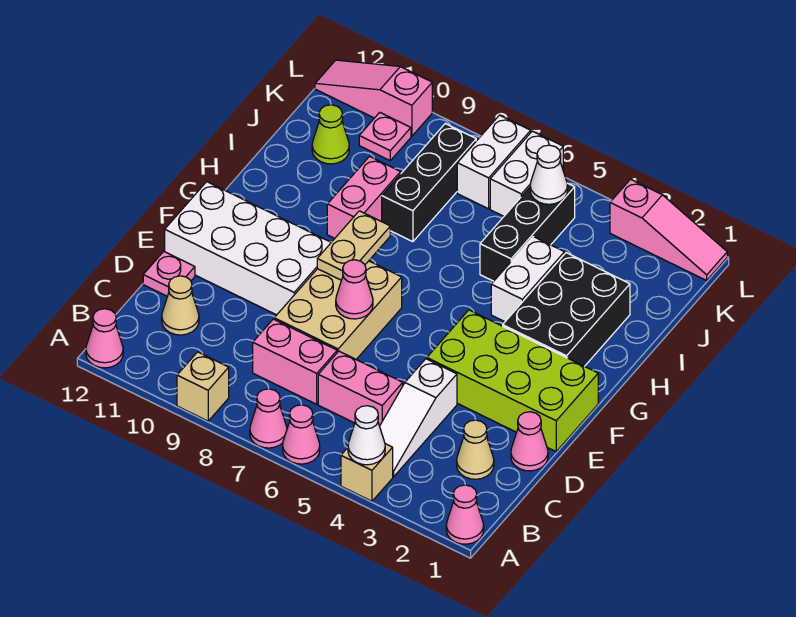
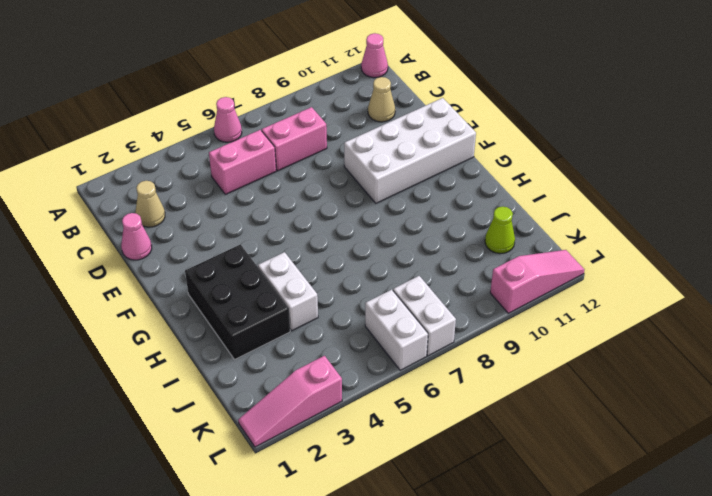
none -> pink cone A1 level 1
none -> tan brick A4 level 1
none -> pink cone A7 level 1
none -> tan brick A9 level 1

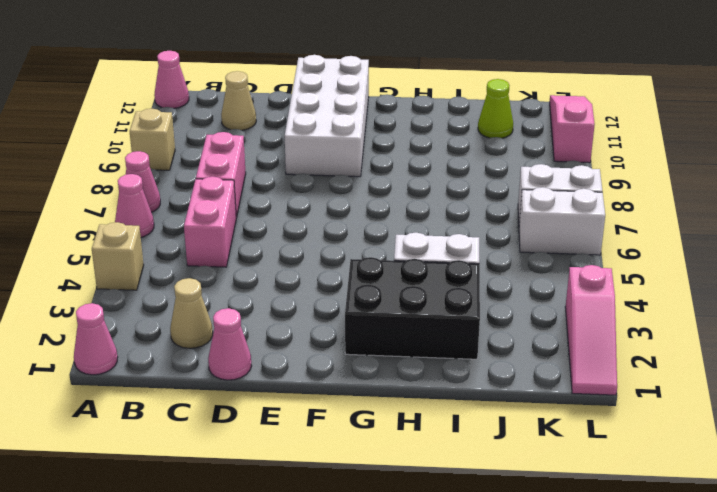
none -> white slope B4:D4 level 1 top D
none -> tan brick D7:F8 level 1
none -> pink plate D12 level 1
none -> lime brick E1:F4 level 1

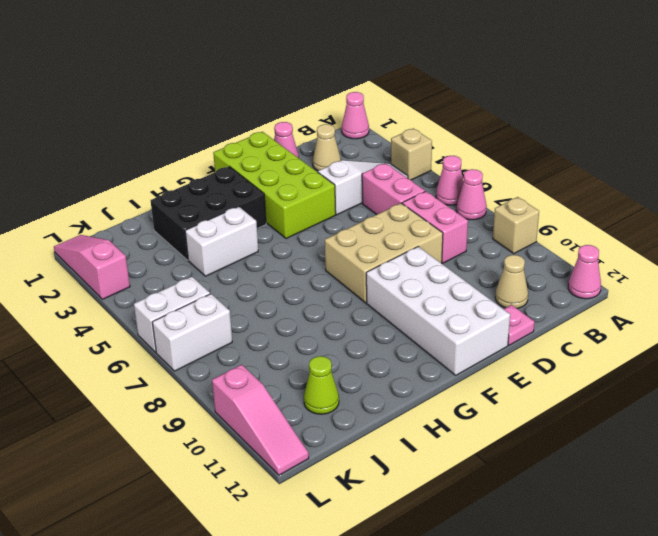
none -> pink brick H9:I9 level 1
none -> black brick I5:K5 level 1
none -> black brick I8:K8 level 1
none -> pink plate K10 level 1

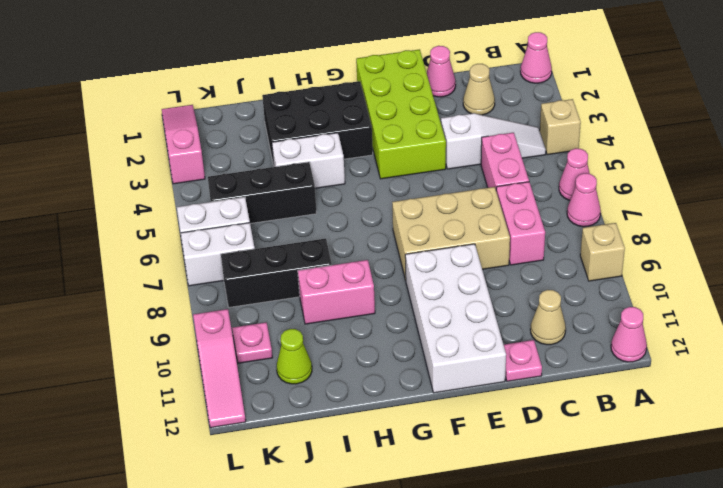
none -> white cone A4 level 2
none -> pink cone E7 level 2
none -> tan plate F8:G8 level 2
none -> white cone K5 level 2

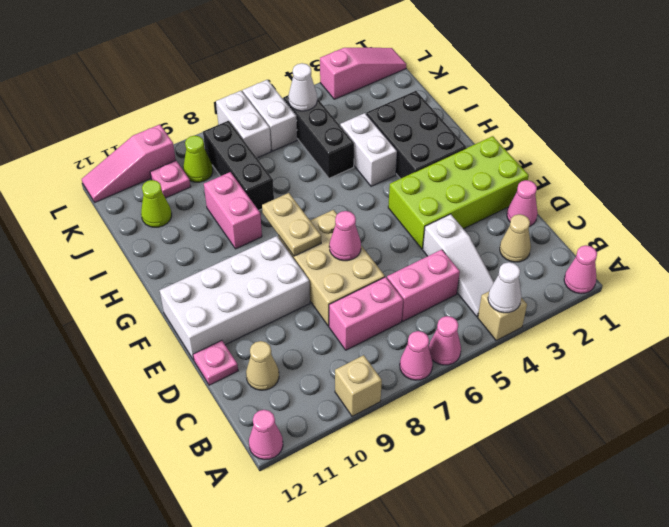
lime cone K9 level 1 -> none

